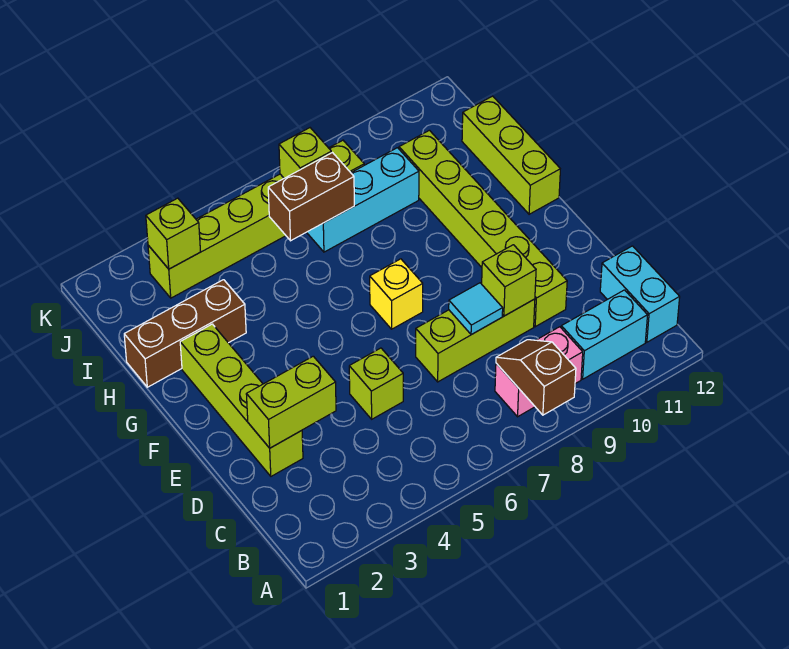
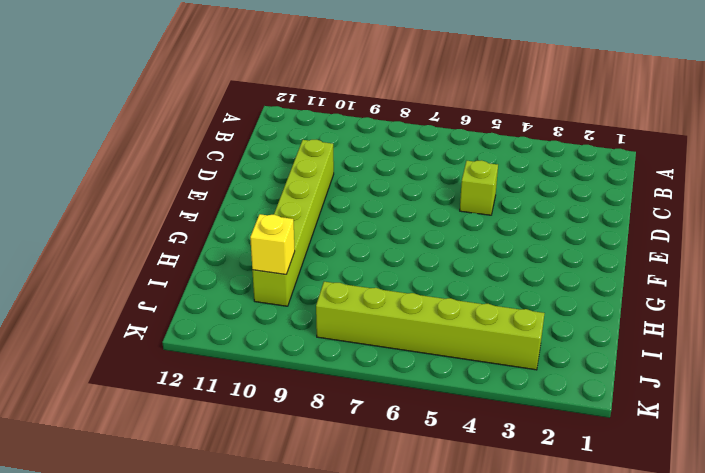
yellow brick I10 level 2 -> yellow brick F7 level 1
none -> pink brick B8:B9 level 1
none -> cyan brick B10:B11 level 1
none -> cyan brick B12:C12 level 1

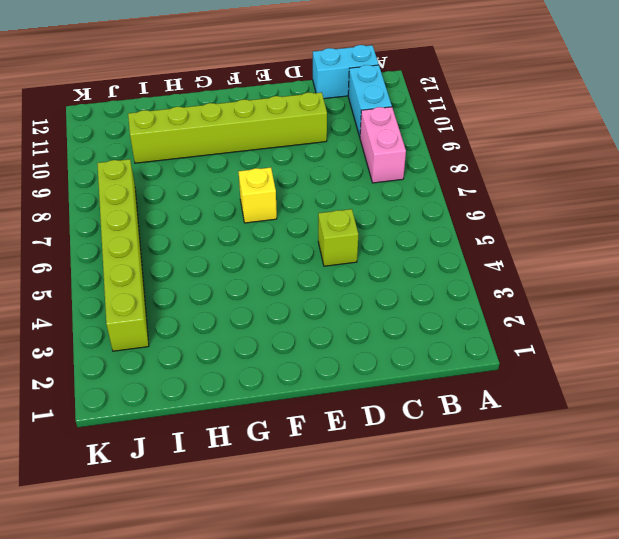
none -> lime brick D2:G2 level 1
none -> lime brick D7:D9 level 1
none -> lime brick G12:I12 level 1

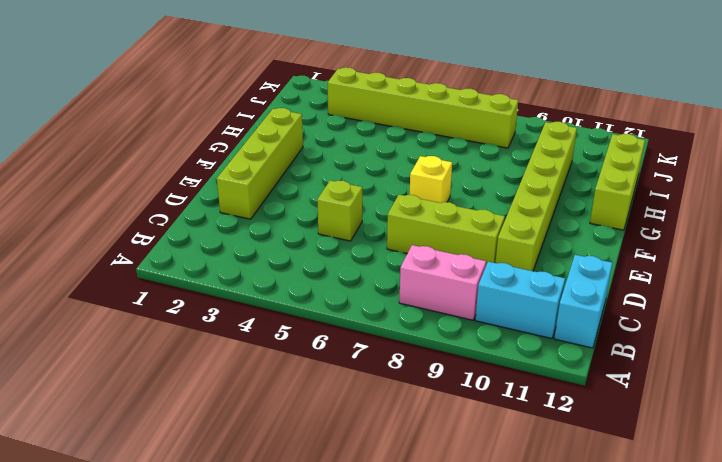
none -> brown brick H1:H3 level 1
none -> cyan brick I7:I9 level 1
none -> brown slope A8:B8 level 2 top A

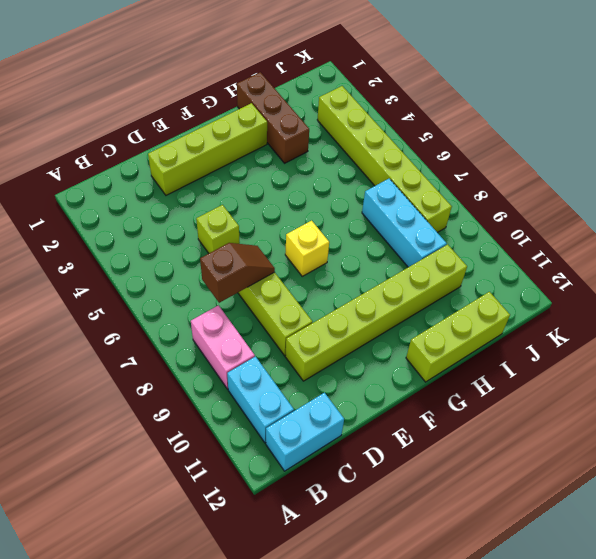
brown slope C7:D7 level 2 top C -> brown slope A8:B8 level 2 top A
none -> lime brick D2:D3 level 2
none -> cyan tile D8 level 2
none -> lime brick D9 level 2

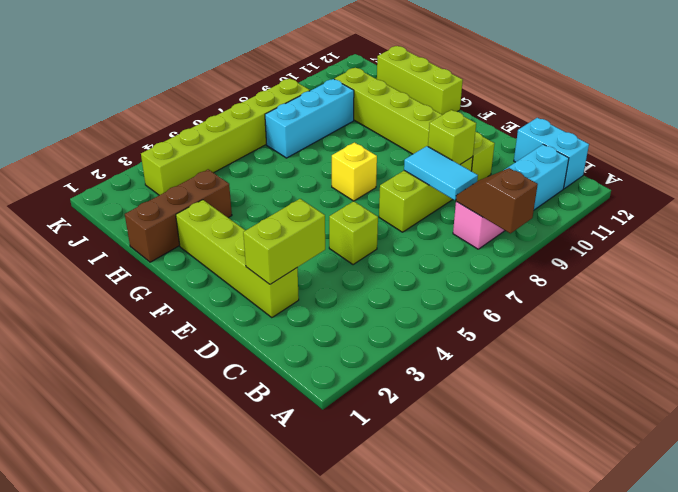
cyan tile C8:D8 level 2 -> cyan tile D8 level 2
none -> brown brick I6:I7 level 2
none -> lime brick J3 level 2
none -> lime brick J7 level 2

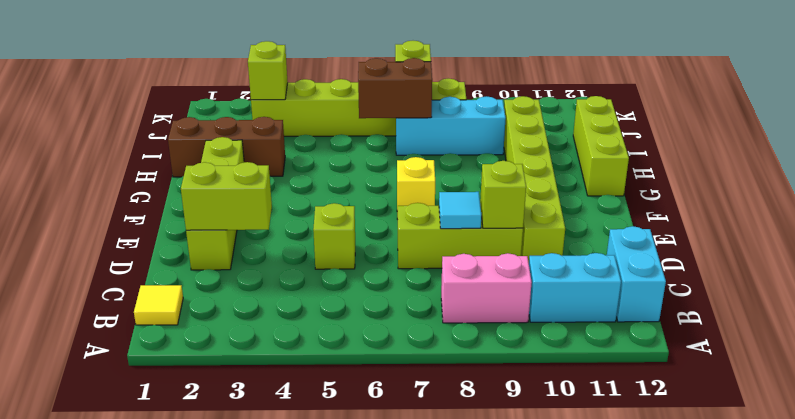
yellow tile B1 level 1 -> none
none -> brown slope A8:B8 level 2 top A

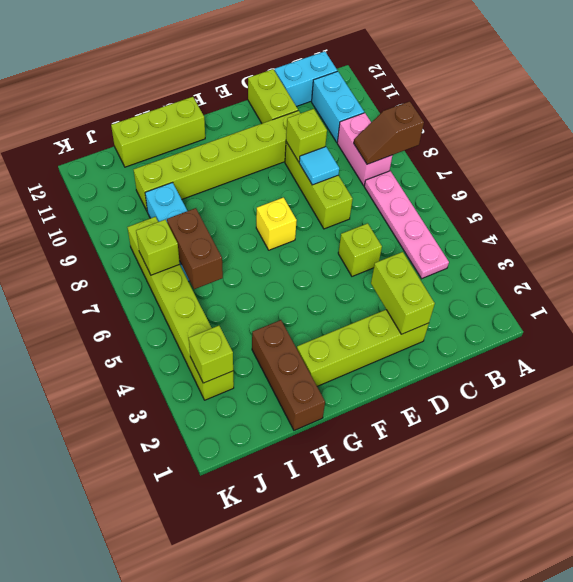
pink plate B4:B7 level 1 -> none
lime brick D11:D12 level 1 -> none

